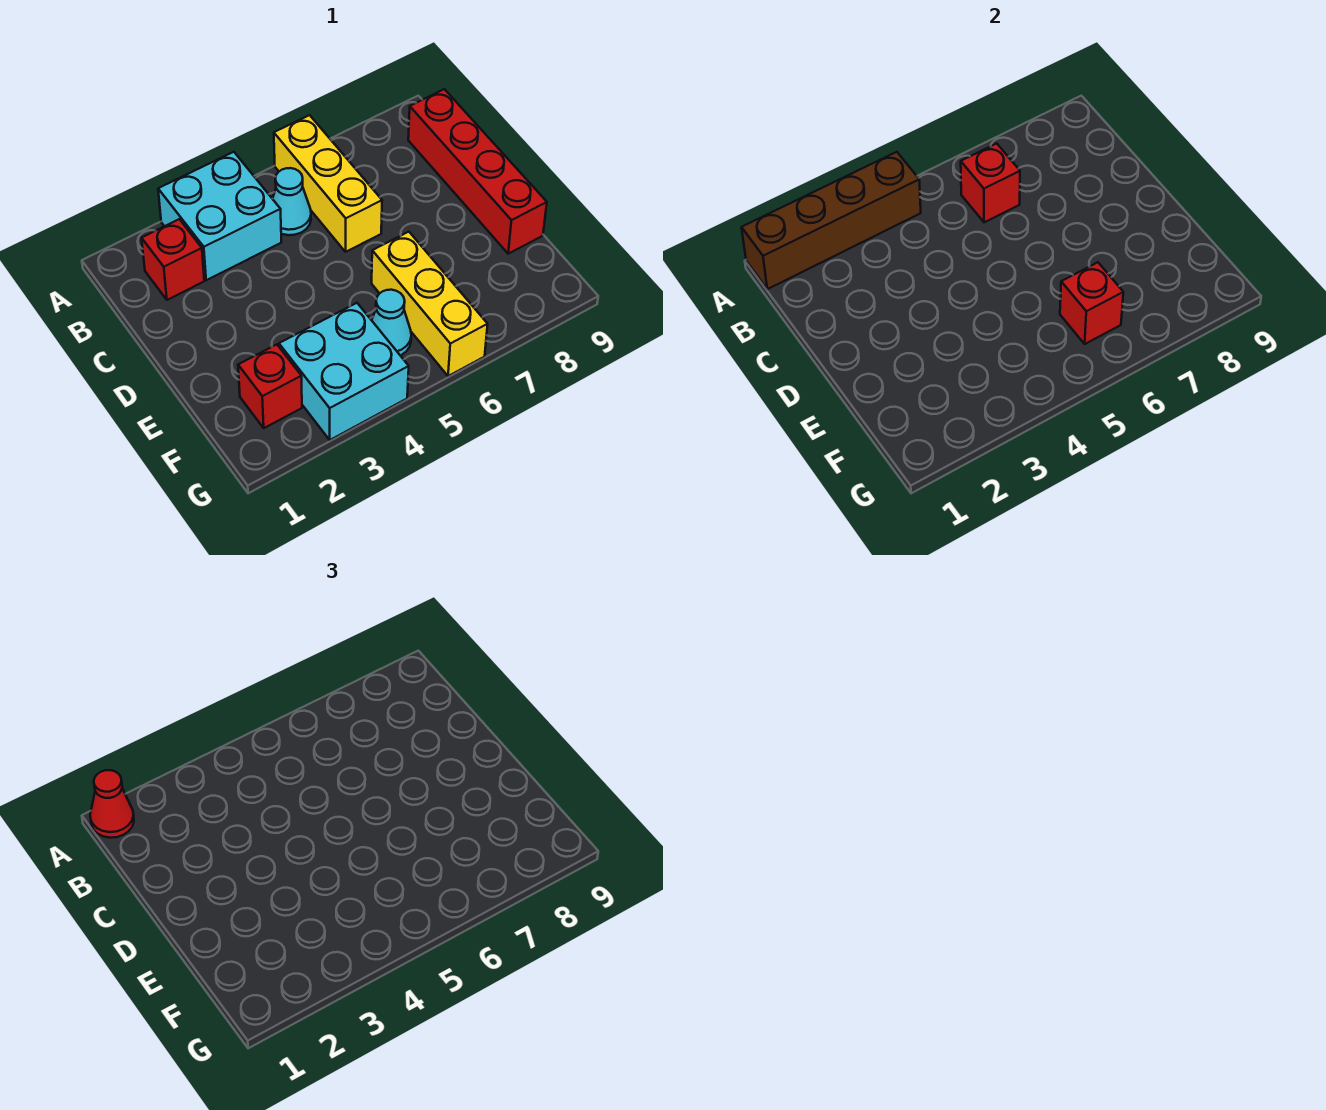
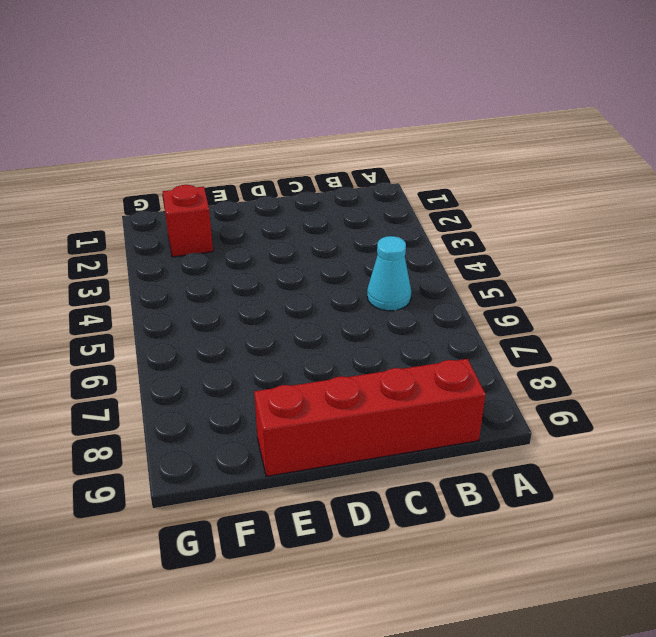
none -> cyan brick A3:B4 level 1
none -> yellow brick A6:C6 level 1
none -> red brick B2 level 1

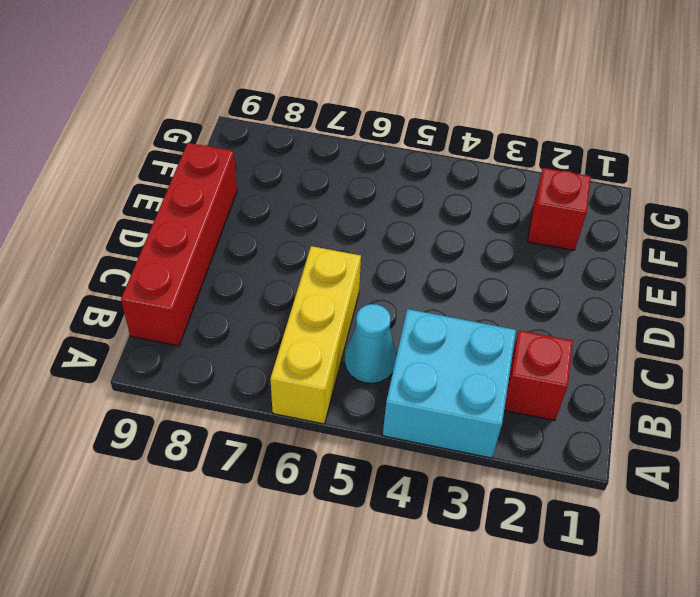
none -> yellow brick E6:G6 level 1
none -> cyan brick F3:G4 level 1
none -> cyan cone F5 level 1

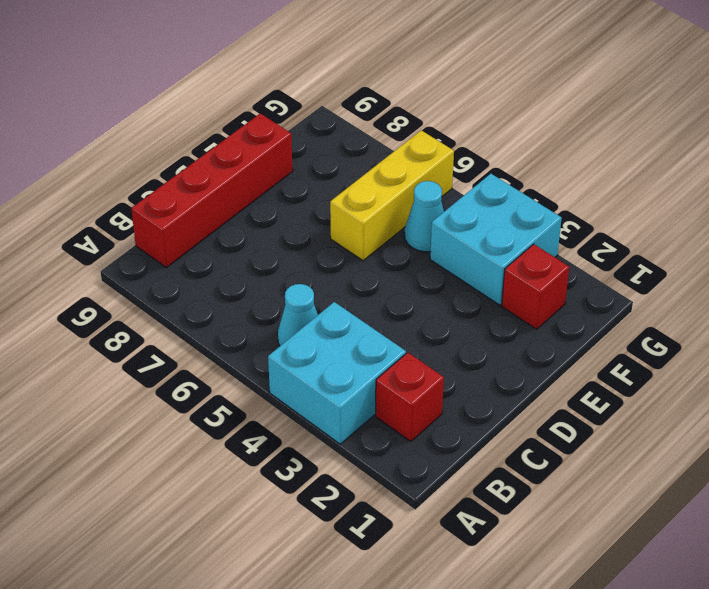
none -> yellow brick A6:C6 level 1
none -> brown brick A1:A4 level 2
none -> red brick B6 level 2

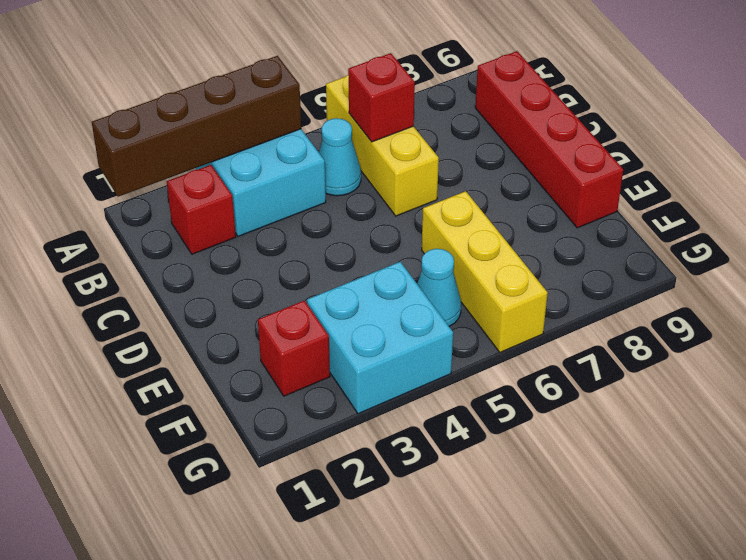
none -> red brick F6 level 2
none -> red cone A1 level 3

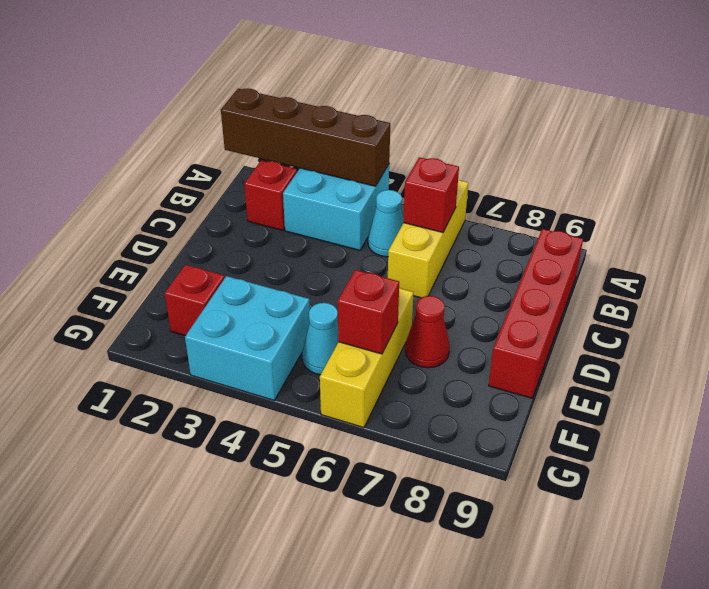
red cone E7 level 1 -> red cone A1 level 3

